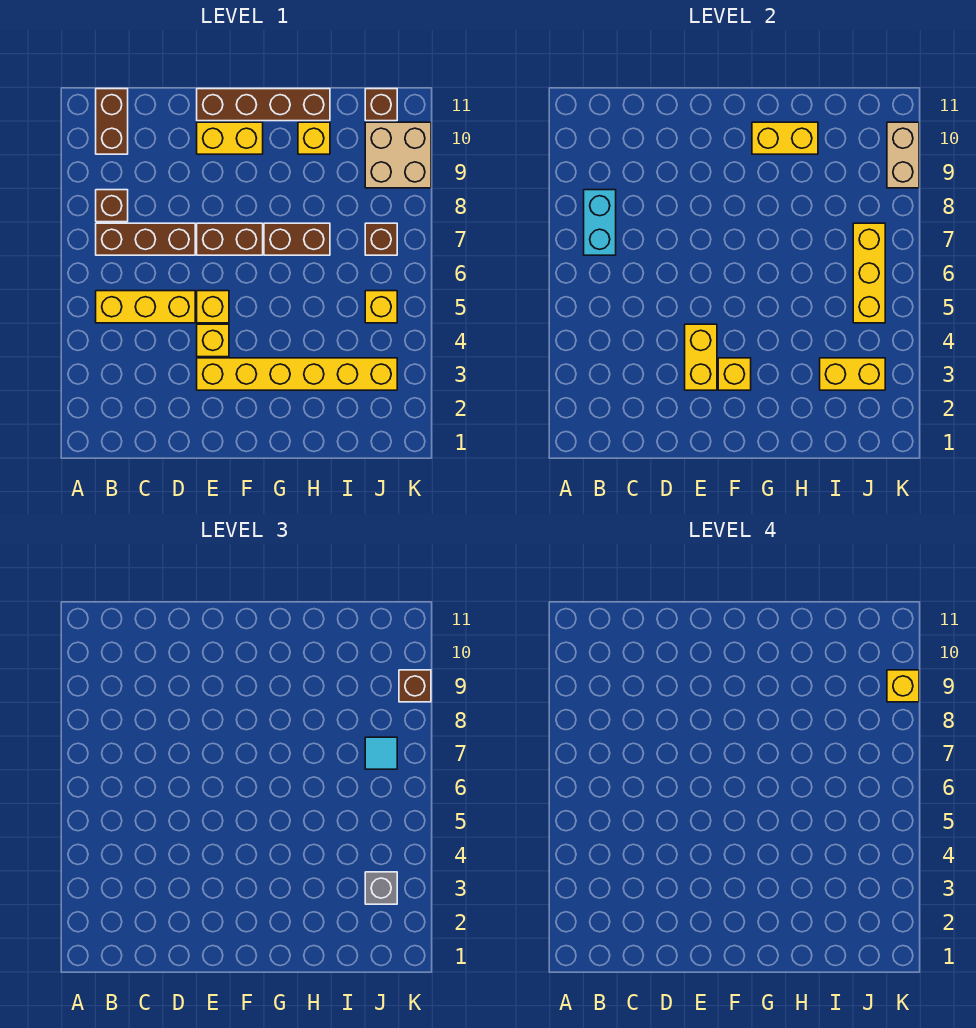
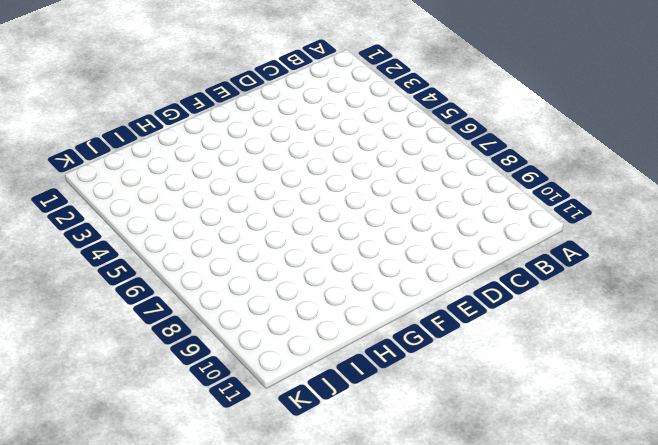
none -> yellow brick B5:D5 level 1
none -> brown brick B7:D7 level 1
none -> brown brick B8 level 1

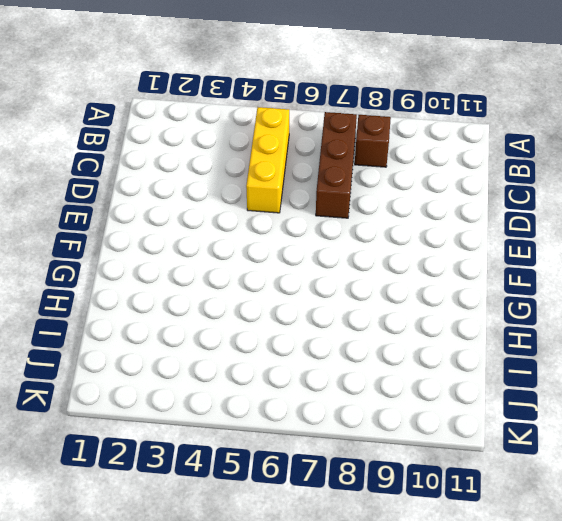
none -> brown brick B10:B11 level 1
none -> yellow brick E3:J3 level 1
none -> yellow brick E4 level 1

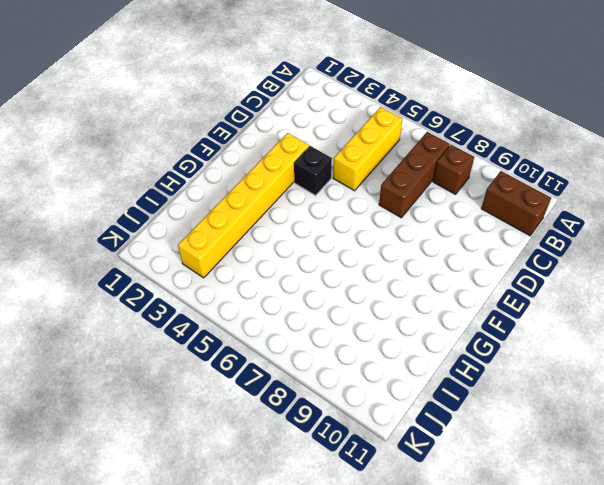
black brick E4 level 1 -> yellow brick E4 level 1
none -> yellow brick E5 level 1
none -> brown brick E7:F7 level 1
none -> yellow brick E10:F10 level 1

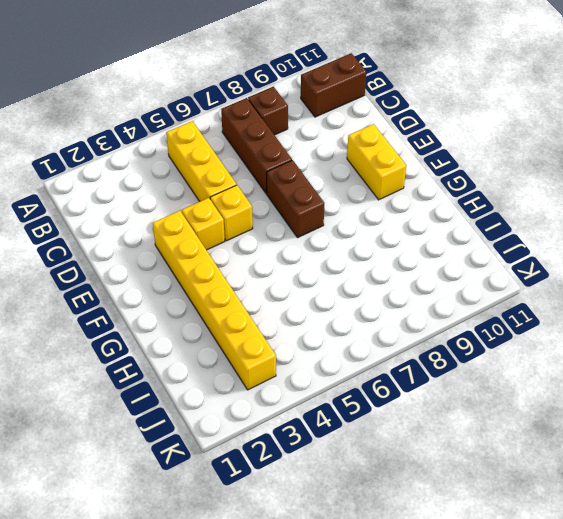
none -> brown brick E11:H11 level 1
none -> brown brick G7:H7 level 1
none -> yellow brick H10 level 1

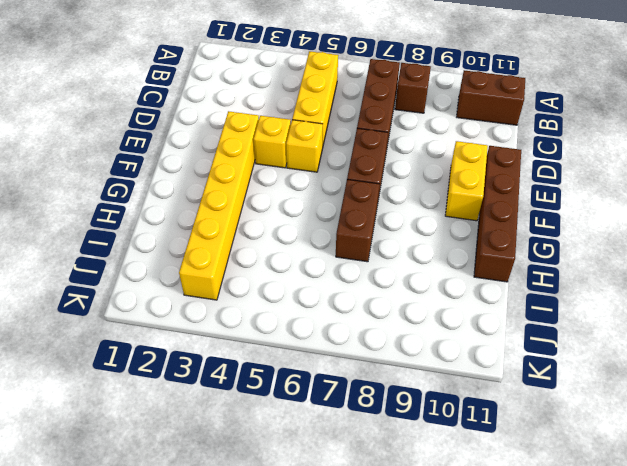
none -> yellow brick H10 level 1
none -> yellow brick J5 level 1
none -> brown brick J7 level 1

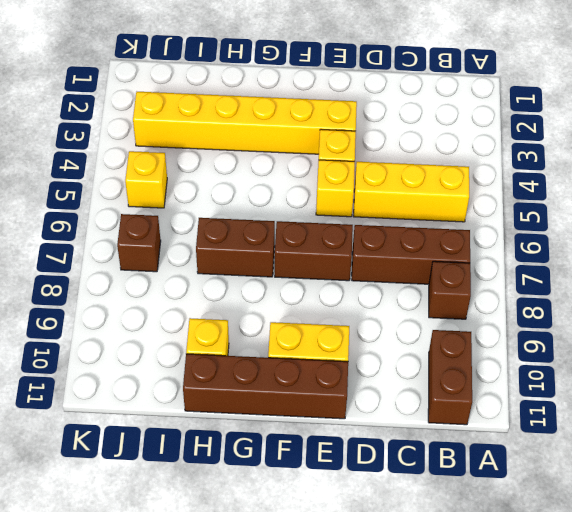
none -> tan brick J9:K10 level 1
none -> brown brick J11 level 1
none -> cyan brick B7:B8 level 2

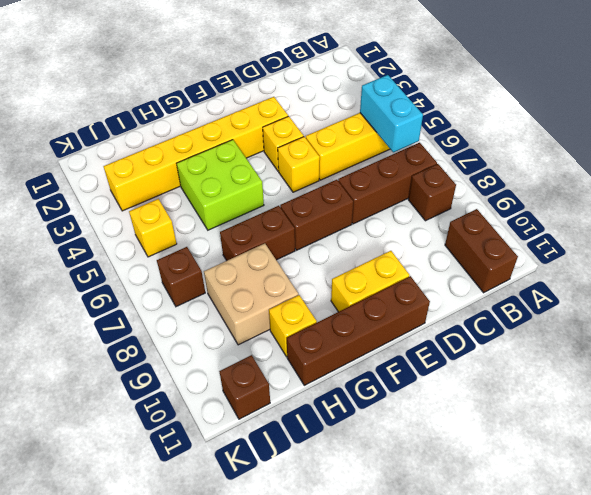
cyan brick B5:B6 level 2 -> cyan brick B7:B8 level 2
lime brick G4:H5 level 1 -> none
tan brick H8:I9 level 1 -> tan brick J9:K10 level 1
none -> yellow brick E3:E4 level 2
none -> yellow brick F3 level 2
none -> yellow brick G10:H10 level 2

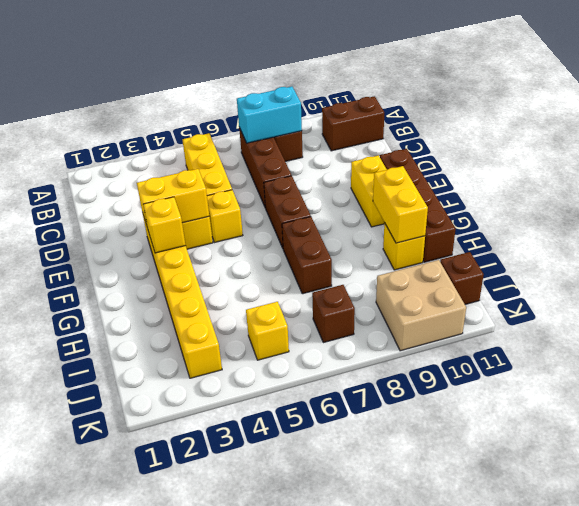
none -> yellow brick I3:J3 level 2
none -> yellow brick J5:J7 level 2
none -> tan brick K9:K10 level 2

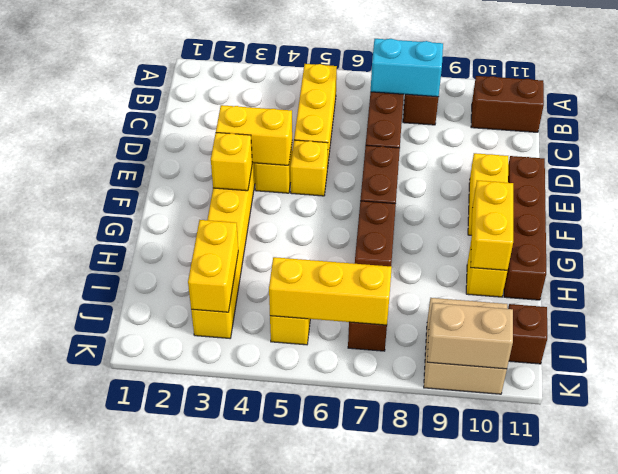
none -> grey brick J3 level 3
none -> cyan tile J7 level 3
none -> brown brick K9 level 3

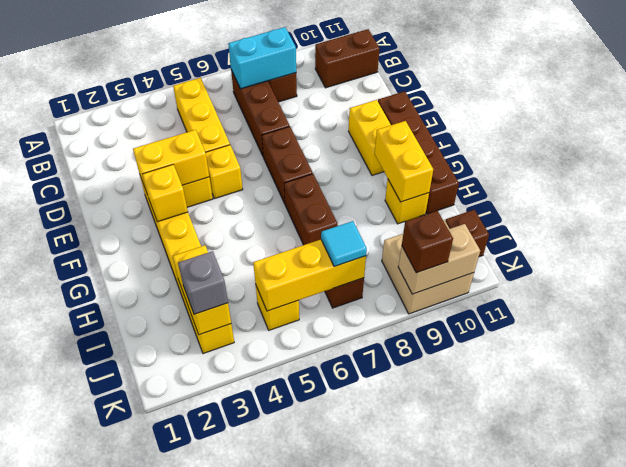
none -> yellow brick K9 level 4

